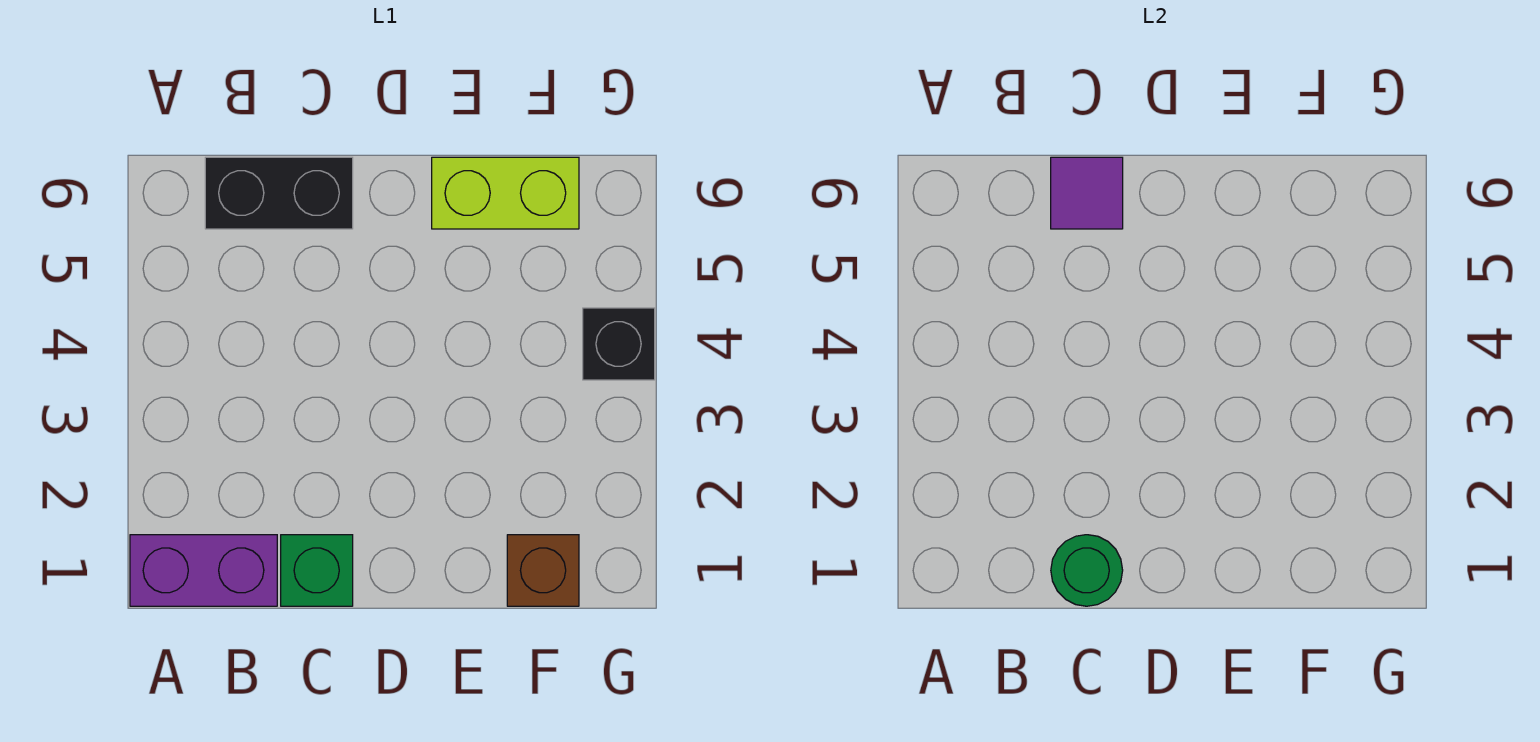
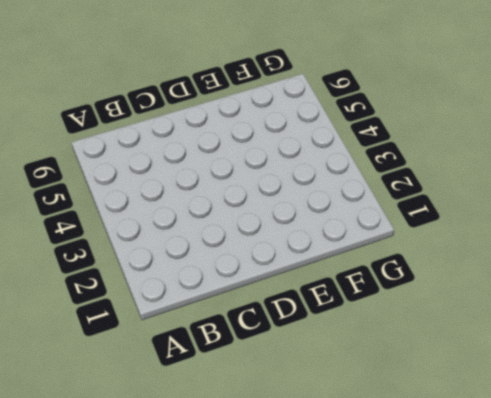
none -> purple brick A1:B1 level 1
none -> black brick B6:C6 level 1

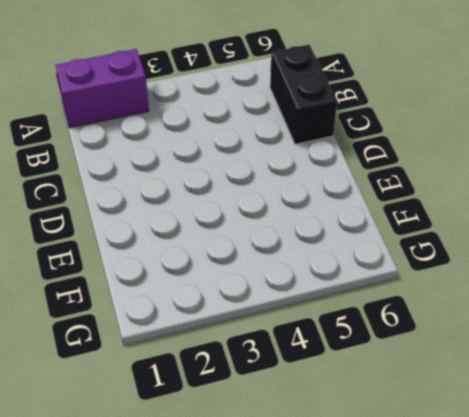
purple brick A1:A2 level 1 -> purple brick A1:B1 level 1
none -> green brick C1 level 1
none -> lime brick E6:F6 level 1

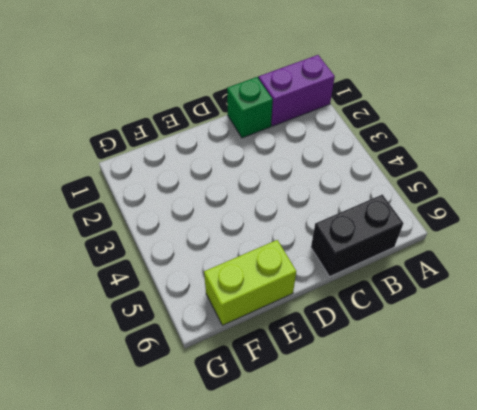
none -> brown brick F1 level 1
none -> black brick G4 level 1

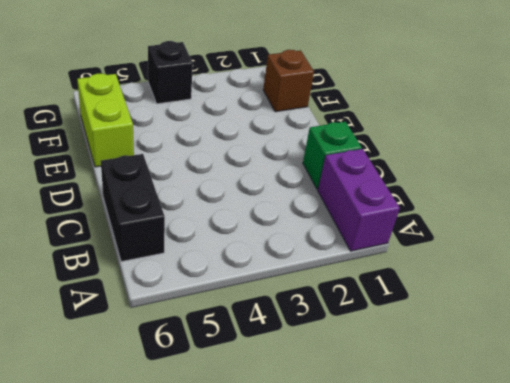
none -> green round brick C1 level 2
none -> purple tile C6 level 2

